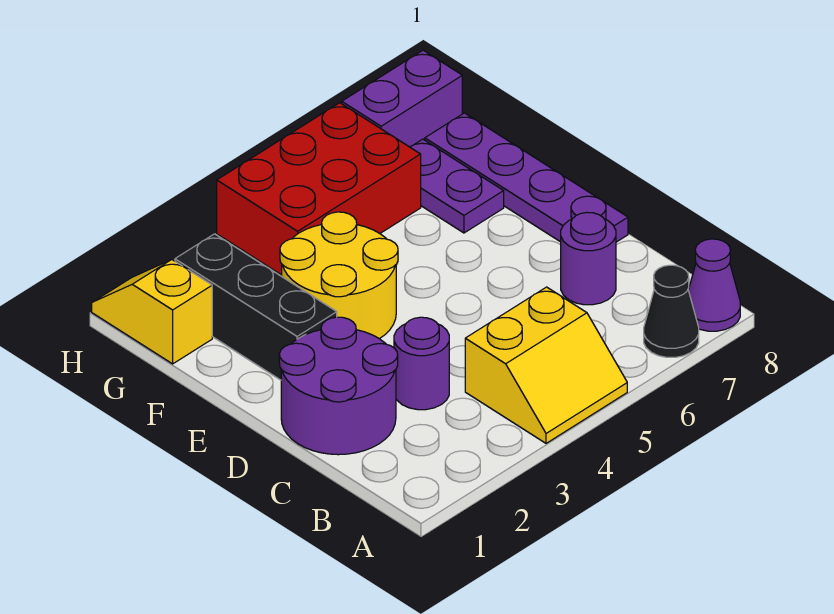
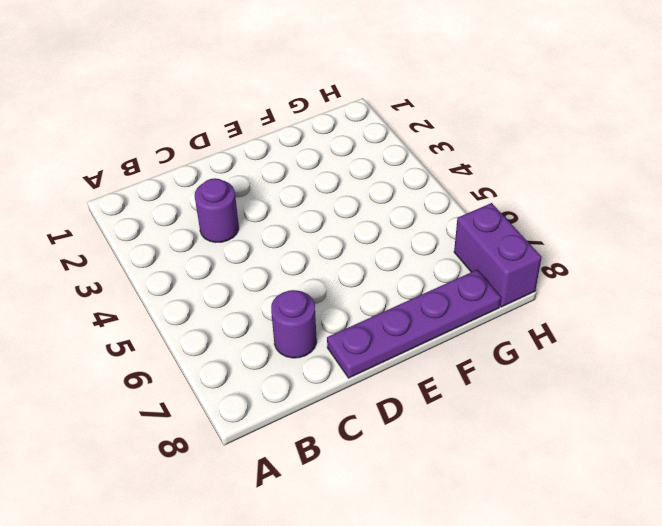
none -> yellow slope A4:B5 level 1 top B
none -> black cone A7 level 1
none -> purple cone A8 level 1

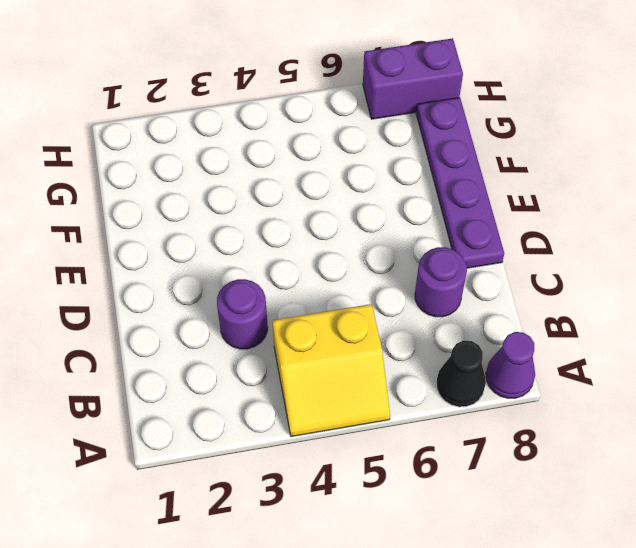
none -> purple round brick C1:D2 level 1
none -> black brick E2:G2 level 1
none -> yellow round brick E3:F4 level 1

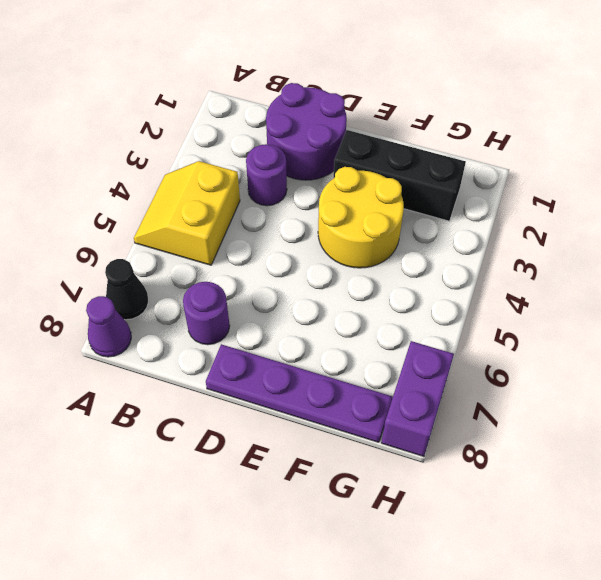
none -> purple plate F7:G7 level 1
none -> yellow slope G1:H1 level 1 top G
none -> red brick G4:H6 level 1

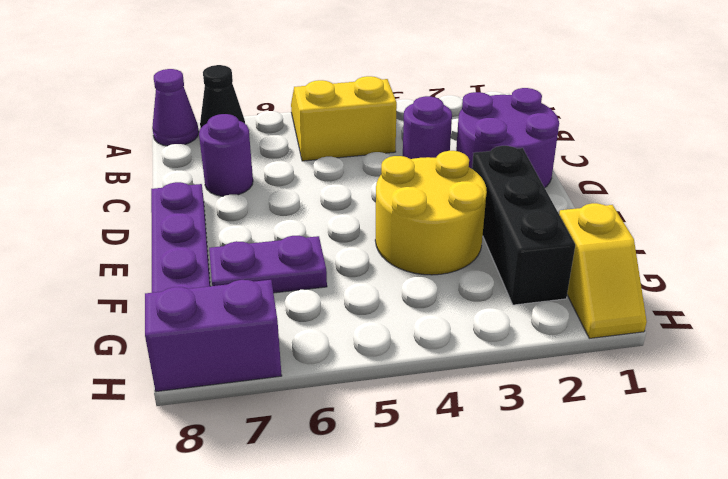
purple plate F6:F7 level 1 -> purple plate F7:G7 level 1
none -> red brick G4:H6 level 1

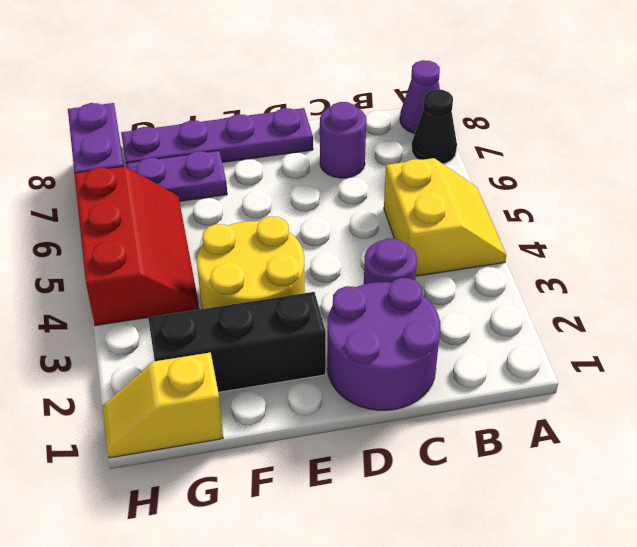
red slope G4:H6 level 1 top H -> red brick G4:H6 level 1

